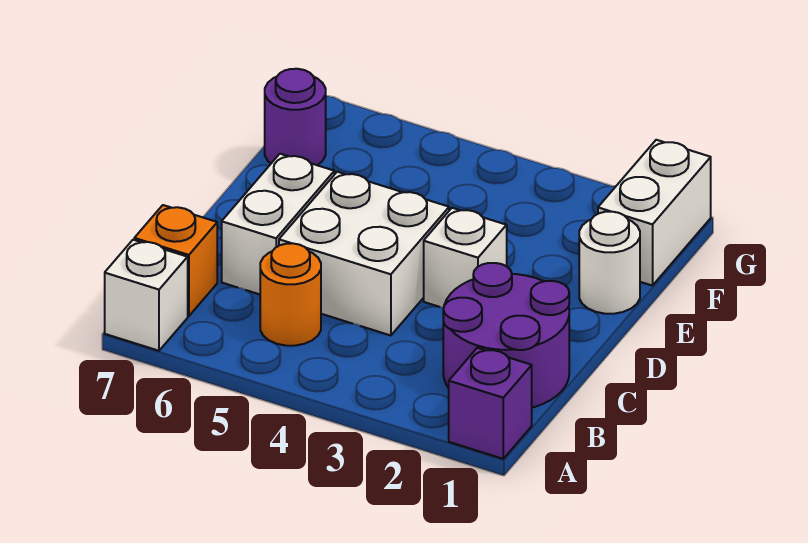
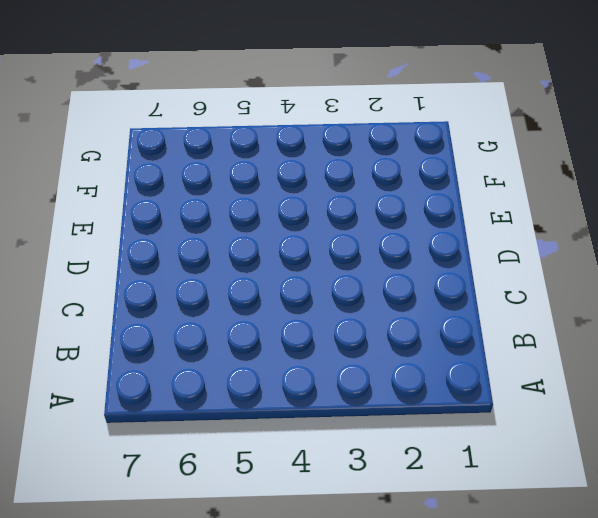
none -> purple brick A1 level 1
none -> white brick A7 level 1

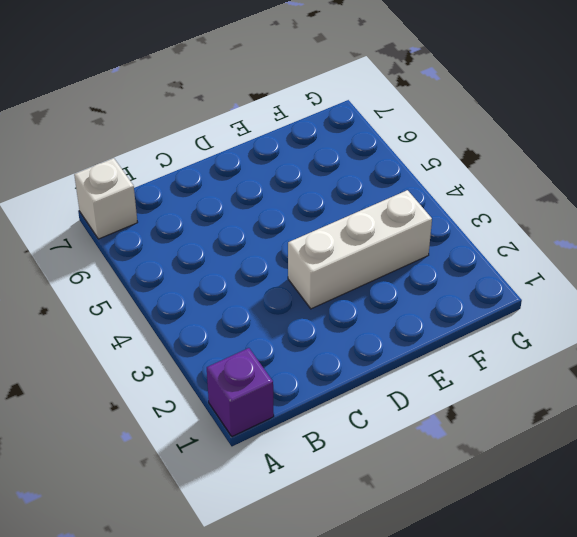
white brick D3:F3 level 1 -> white brick D3 level 1
none -> purple round brick B1:C2 level 1
none -> orange round brick B5 level 1

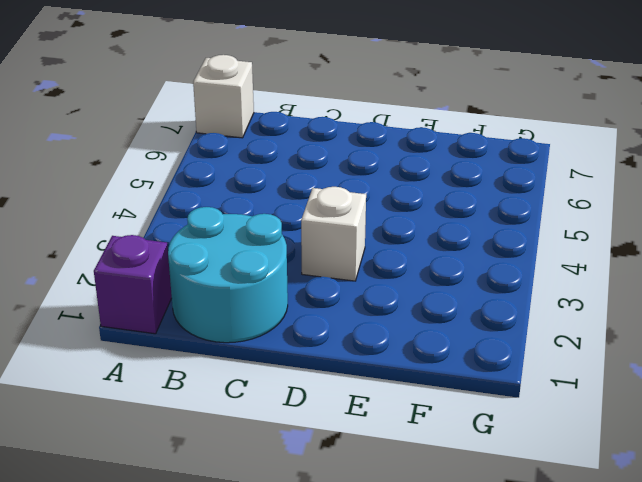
cyan round brick B1:C2 level 1 -> purple round brick B1:C2 level 1
none -> orange round brick B5 level 1
none -> orange brick B7 level 1

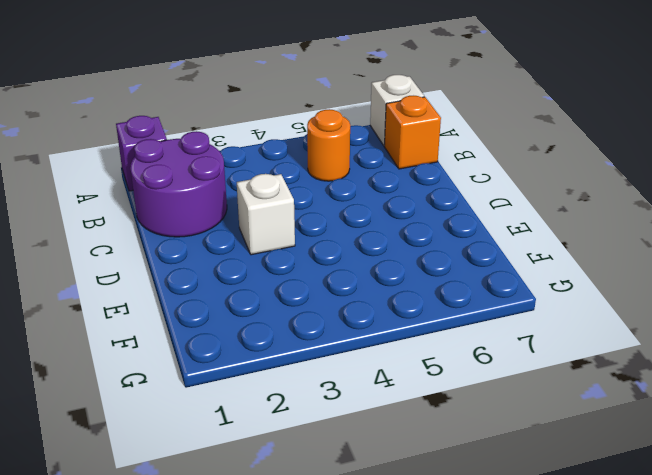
none -> white brick C4:D5 level 1
none -> white brick C6:D6 level 1

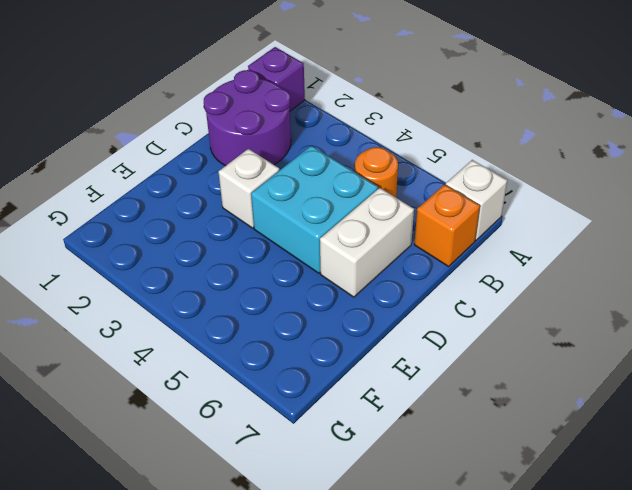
cyan brick C4:D5 level 1 -> white brick C4:D5 level 1
none -> white round brick E1 level 1
none -> white brick F1:G1 level 1

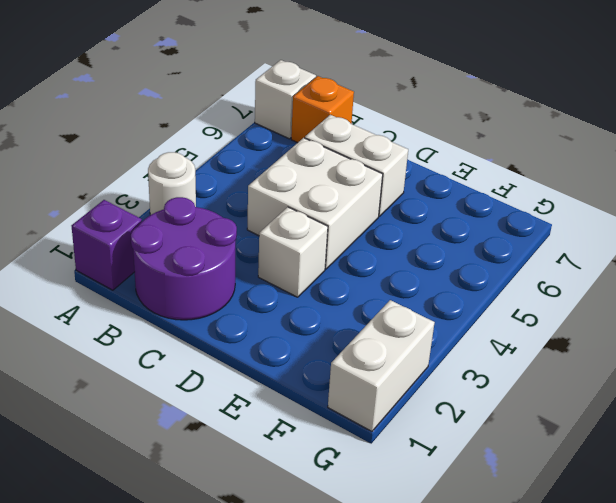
white round brick A3 level 1 -> white round brick E1 level 1
white brick G1:G2 level 1 -> white brick F1:G1 level 1
none -> orange round brick B5 level 1
none -> purple round brick F7 level 1

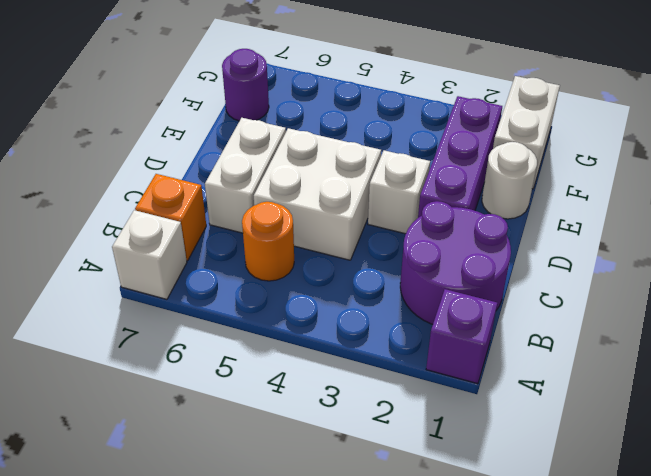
purple brick D2:F2 level 1 -> none

